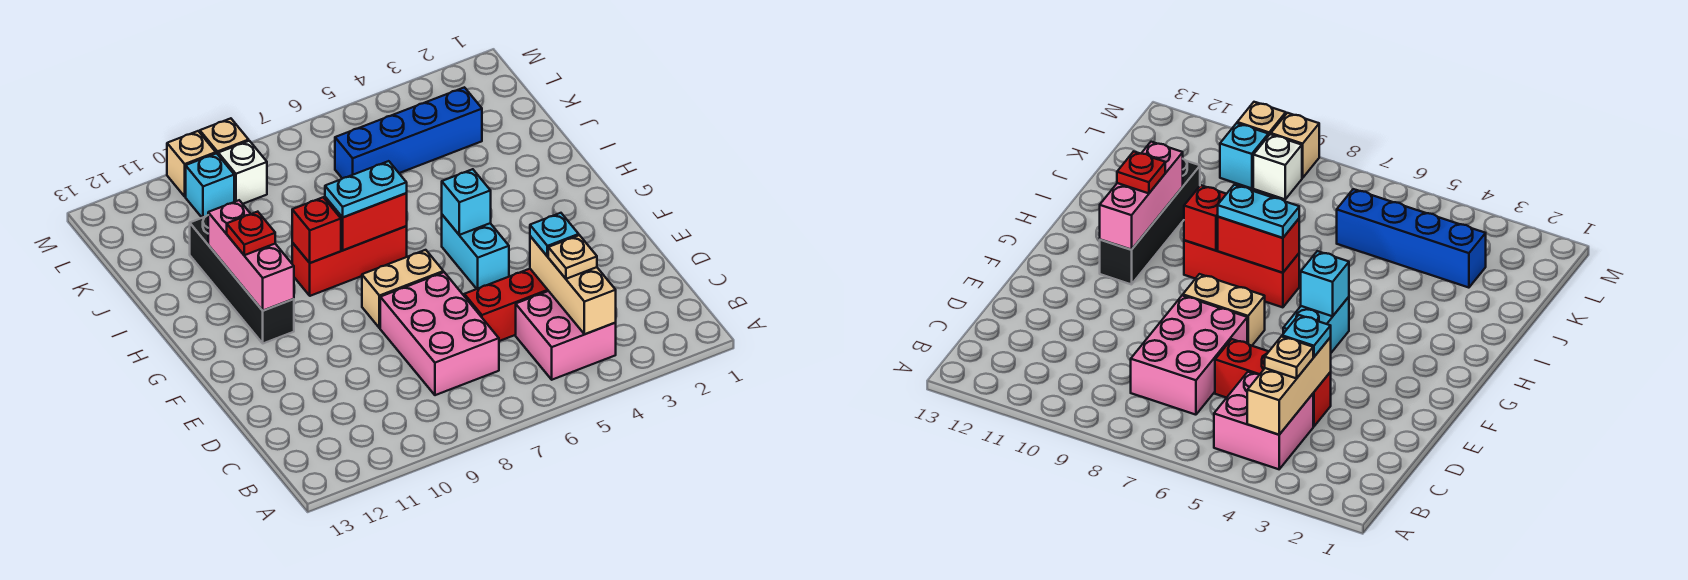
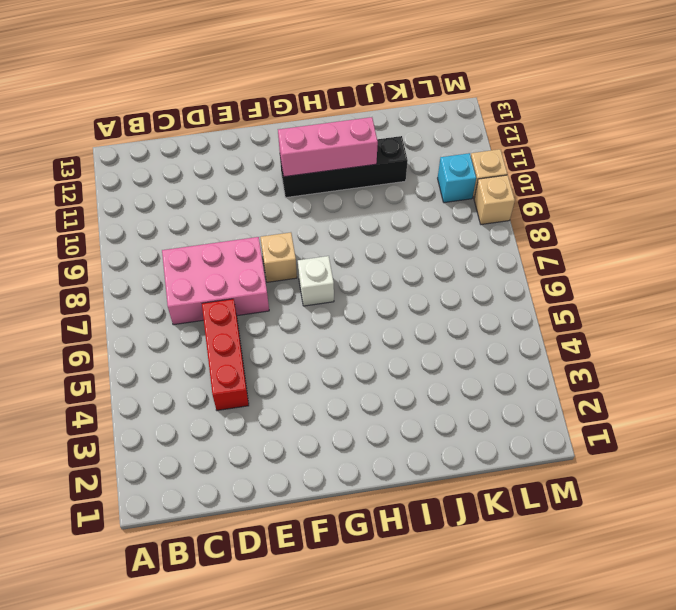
tan brick F8 level 1 -> tan brick F7:F8 level 1
white brick G7 level 1 -> white brick L9 level 1
none -> pink brick B4:C5 level 1
none -> cyan brick F5:G5 level 1
none -> red brick H7:H9 level 1

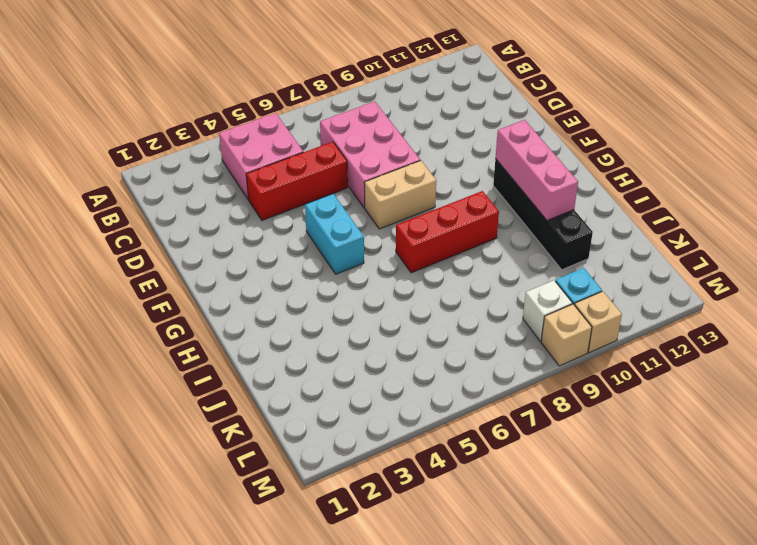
none -> blue brick K3:K6 level 1
none -> tan brick B4:D4 level 2
none -> cyan brick G5 level 2

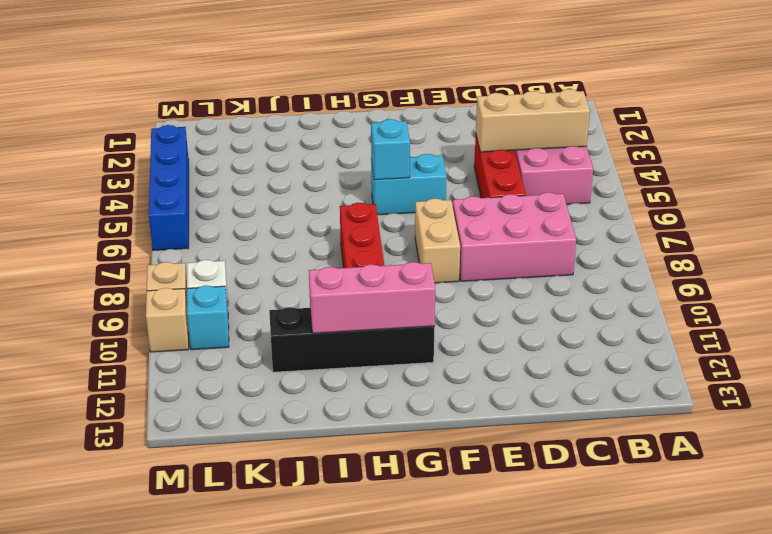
blue brick M3:M6 level 1 -> blue brick K3:K6 level 1
none -> red brick H7:H8 level 2
none -> red brick H9 level 2
none -> tan plate C4 level 3

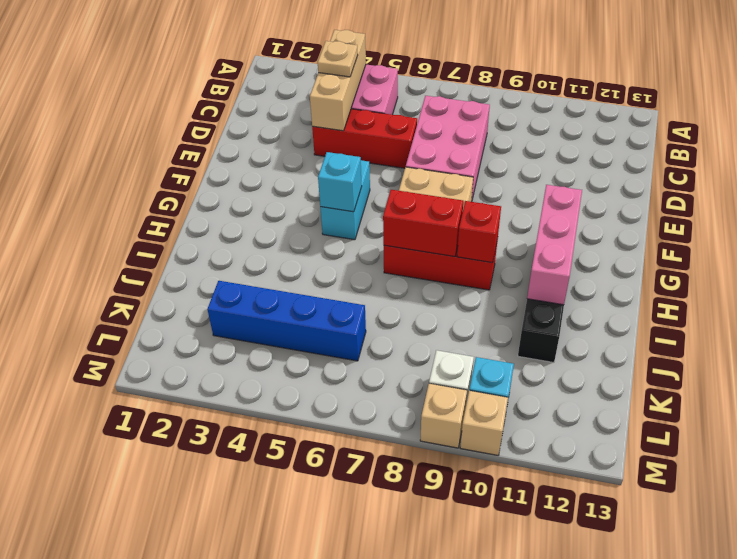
none -> cyan plate D4 level 3
none -> cyan plate H7:H8 level 3
none -> red plate H11 level 3

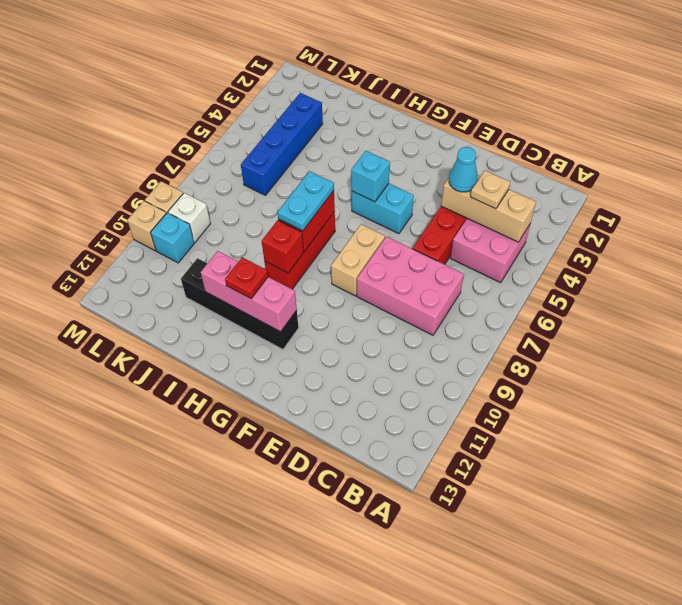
cyan cone D4 level 3 -> cyan plate D4 level 3

